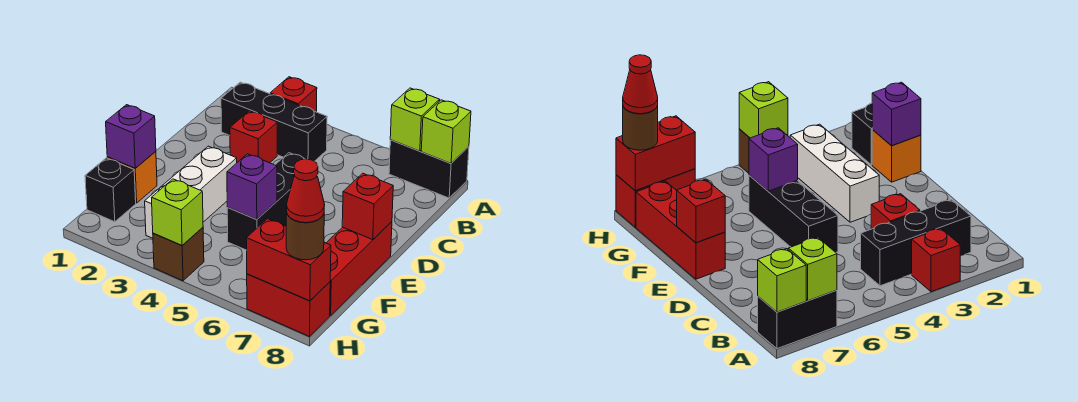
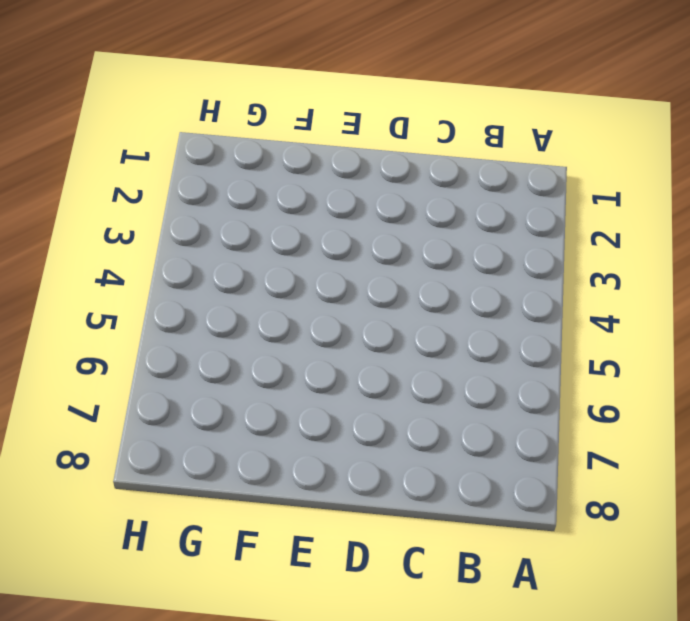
none -> red brick A3 level 1
none -> black brick A7:A8 level 1
none -> black brick B2:B4 level 1

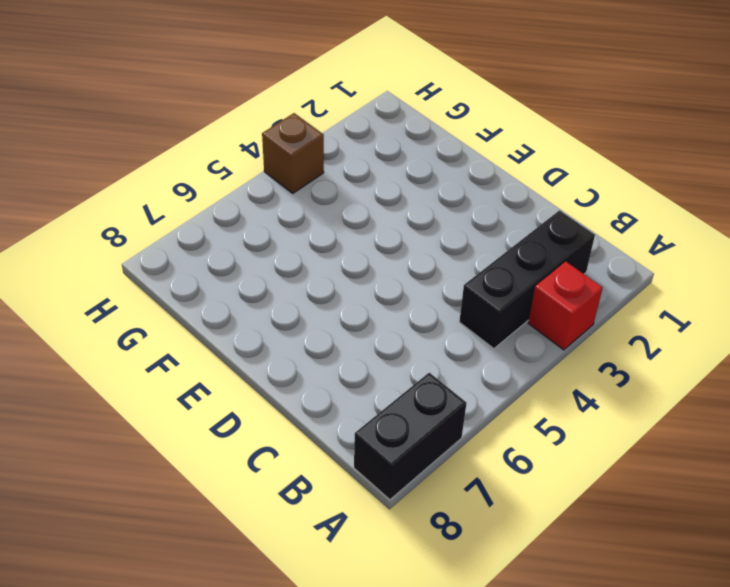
none -> red brick C3 level 1
none -> black brick D5:F5 level 1
none -> white brick E3:G3 level 1

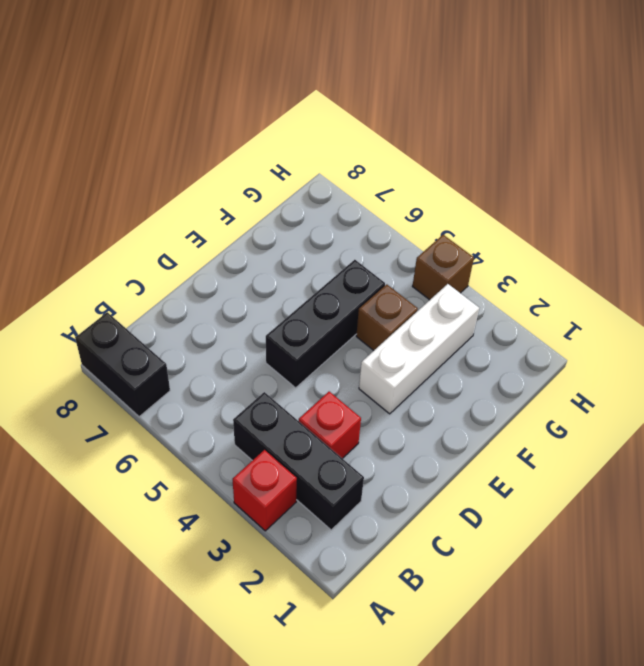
brown brick F4 level 1 -> none
none -> red brick E8:G8 level 1
none -> orange brick F1 level 1
none -> black brick G1 level 1

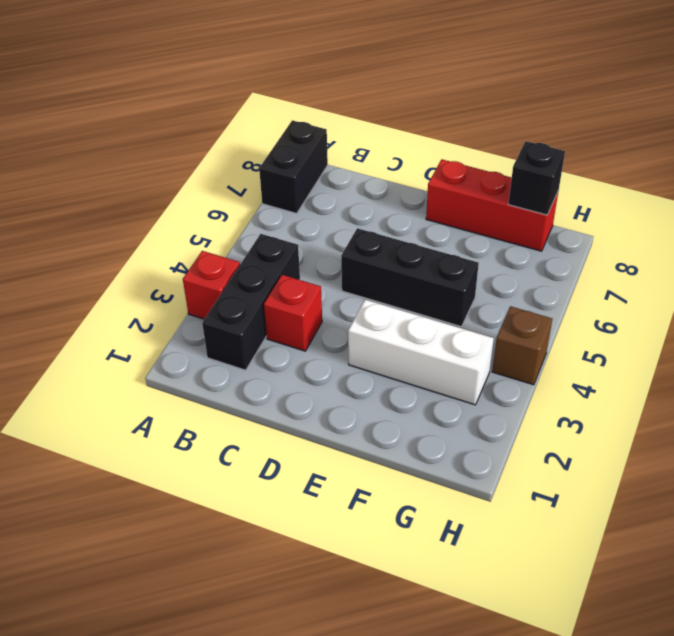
black brick G8 level 2 -> black brick G1 level 1
none -> orange brick F1 level 1
none -> red brick H7:H8 level 1
none -> lime brick A7 level 2

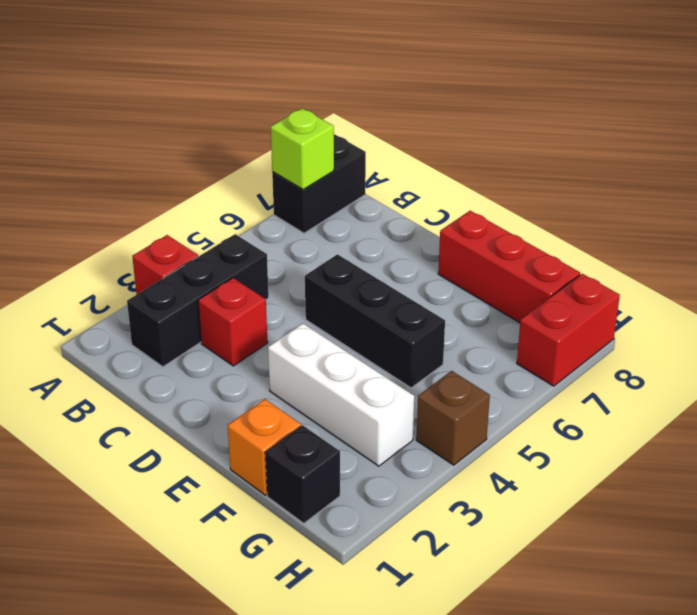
none -> lime brick A8 level 2
none -> red brick E8 level 2
none -> purple brick F1 level 2

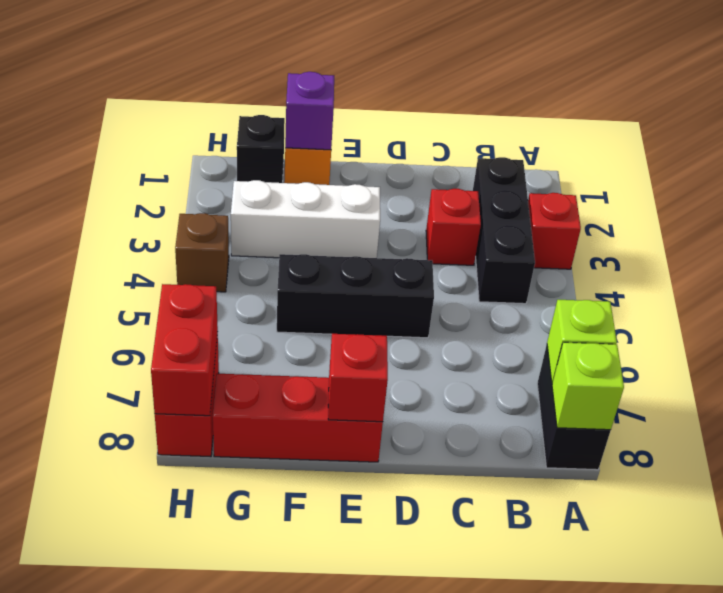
none -> purple brick F5 level 2
none -> lime brick H4 level 2
none -> brown round brick H8 level 3

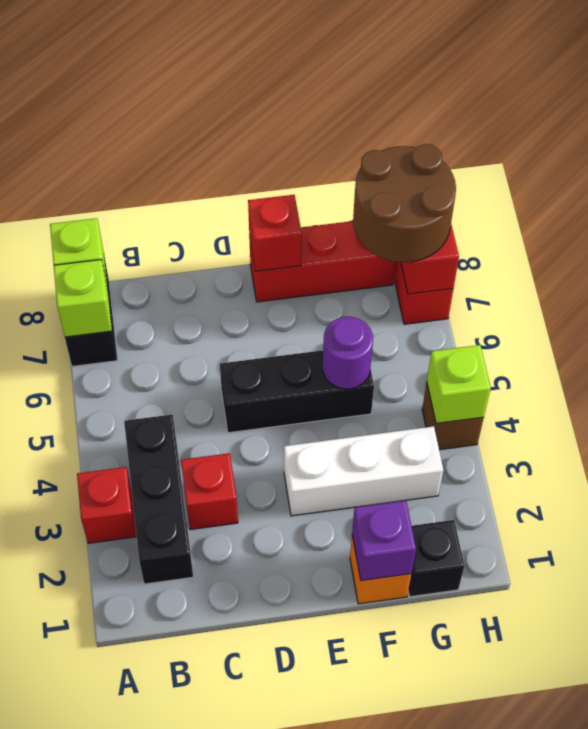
purple round brick F5 level 2 -> purple brick F5 level 2
brown round brick G7:H8 level 3 -> brown round brick H8 level 3
none -> red cone H8 level 4

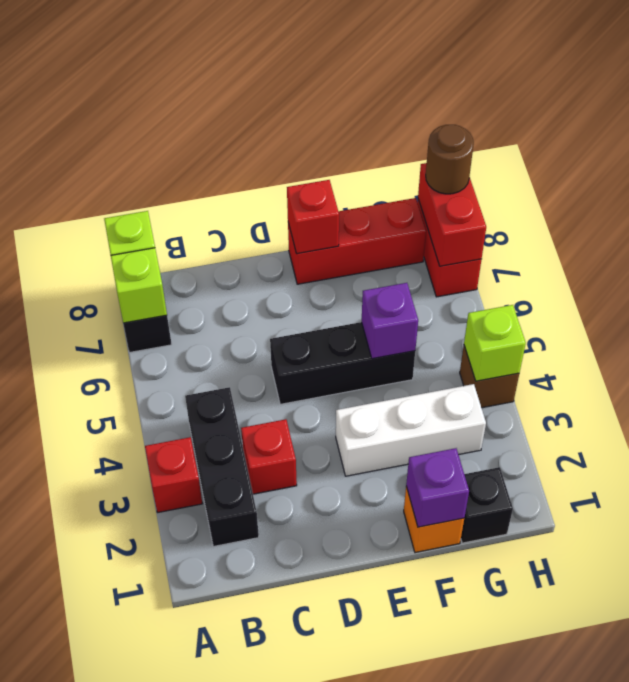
none -> red cone H8 level 4

